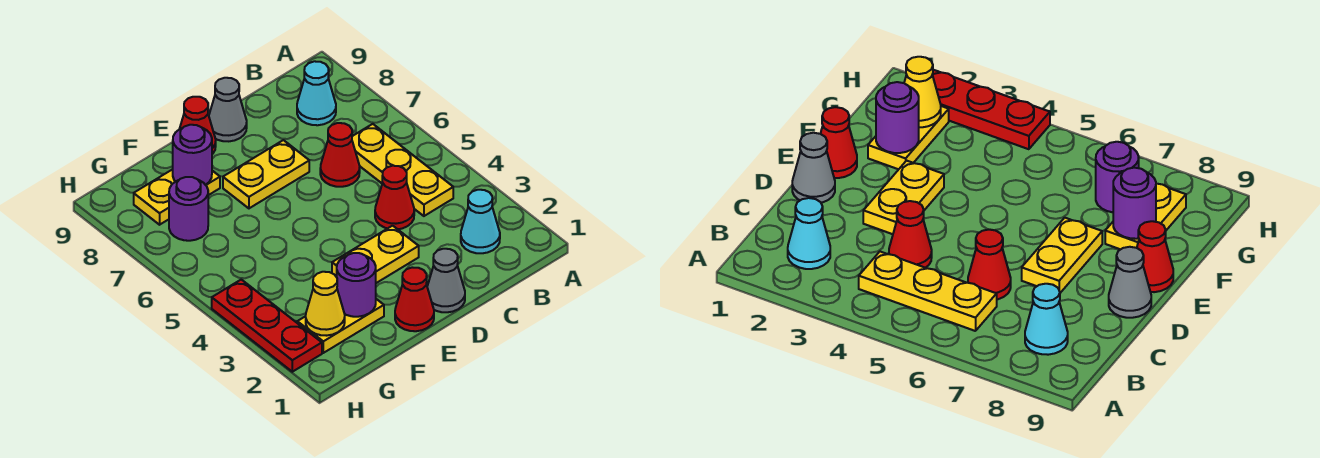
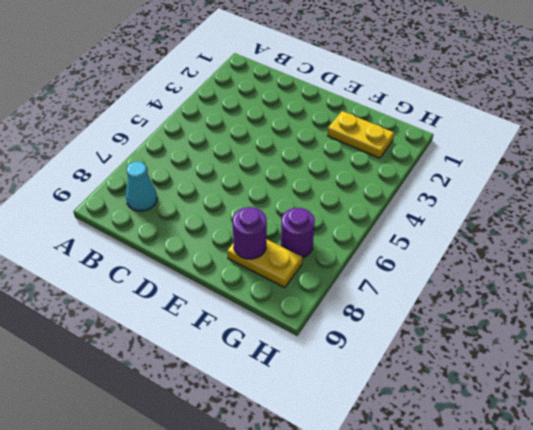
none -> cyan cone B2 level 1
none -> yellow plate B4:B6 level 1
none -> red cone C4 level 1

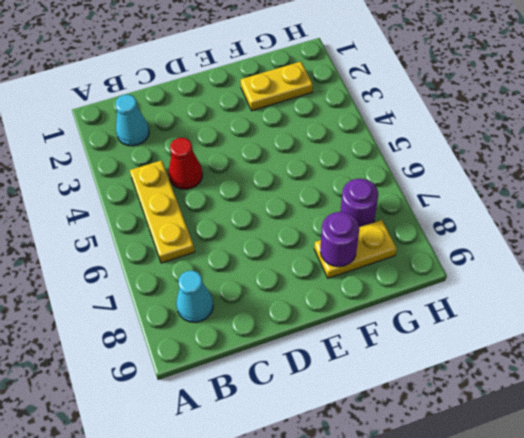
none -> red cone C6 level 1
none -> grey cone D1 level 1
none -> yellow plate D3:E3 level 1

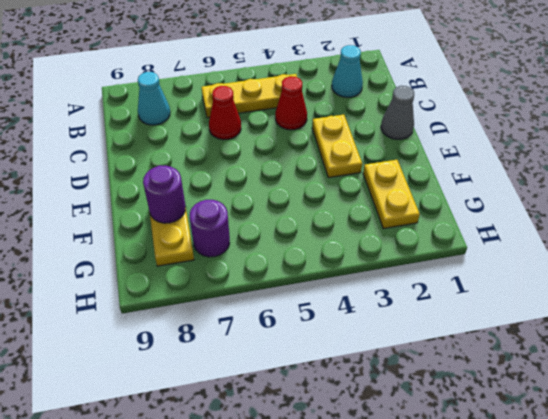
none -> yellow plate D7:E7 level 1
none -> grey cone D9 level 1
none -> red cone E1 level 1

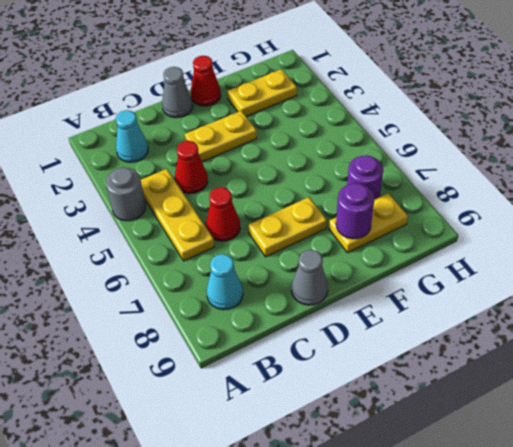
grey round brick A4 level 1 -> none
none -> red cone E9 level 1
none -> red plate H2:H4 level 1
none -> purple round brick F2 level 2

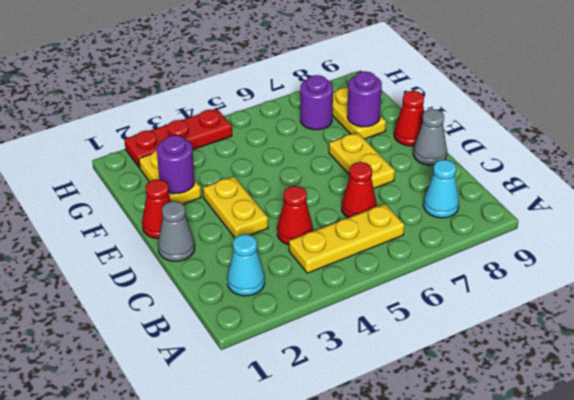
none -> yellow cone G2 level 2

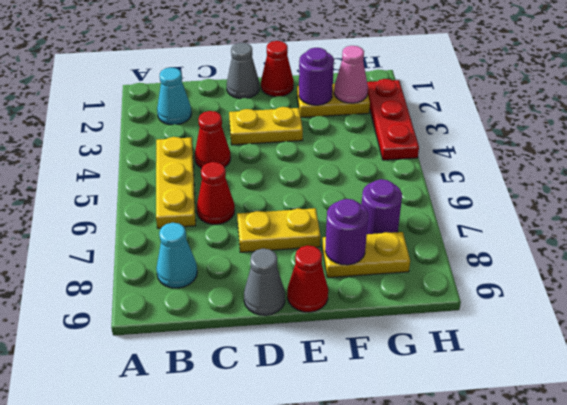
pink cone G2 level 2 -> yellow cone G2 level 2

